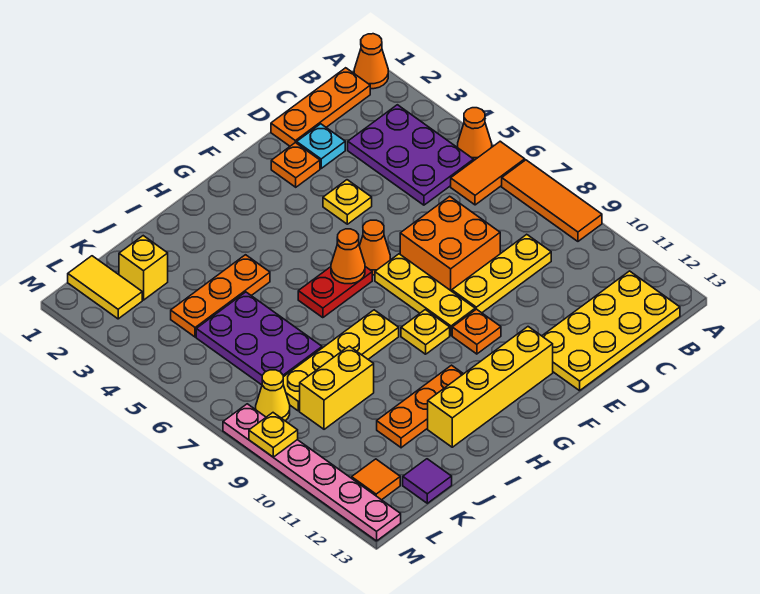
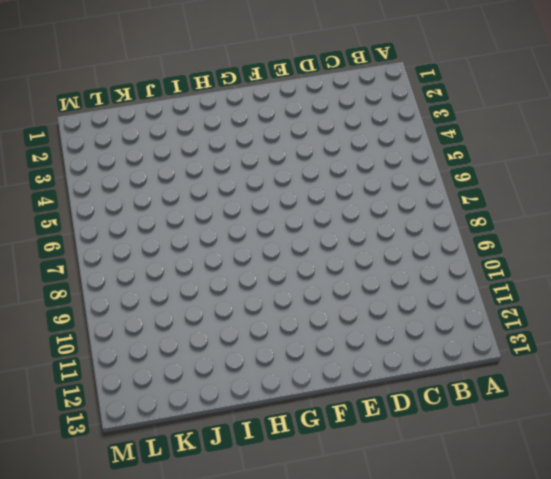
none -> orange cone A1 level 1
none -> orange cone A5 level 1
none -> orange tile A6:B6 level 1
none -> orange tile A7:A9 level 1

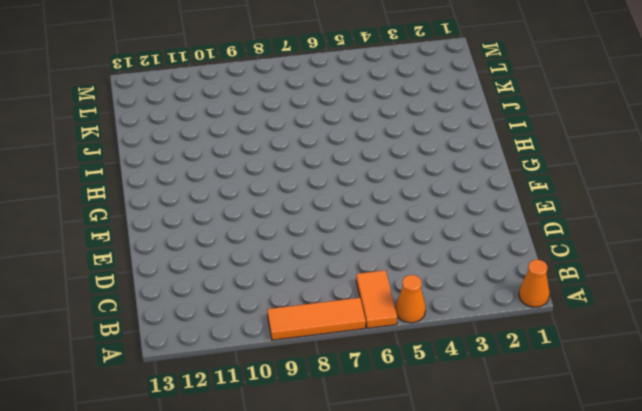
none -> orange plate B1:D1 level 1
none -> purple plate B3:C5 level 1
none -> yellow plate B12:E13 level 1
none -> yellow plate C9:E9 level 1

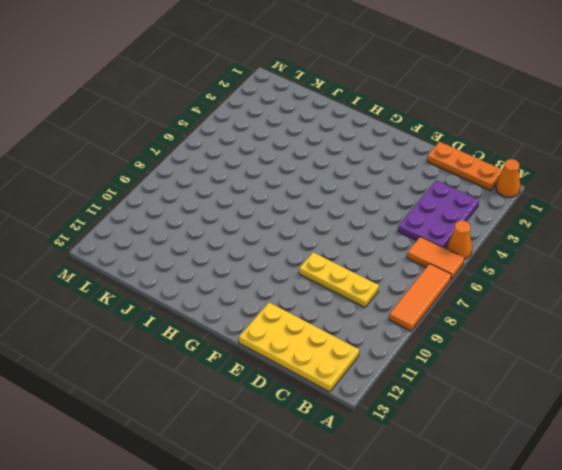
none -> cyan plate D2 level 1
none -> orange brick D7:E8 level 1
none -> orange plate E2 level 1
none -> yellow plate E4 level 1

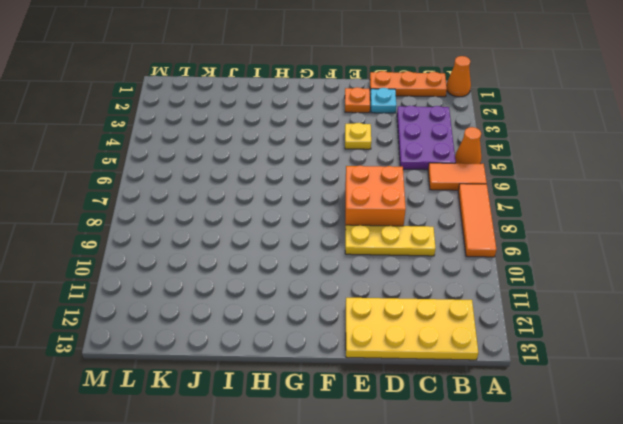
none -> orange cone F6 level 1
none -> yellow plate F7:F9 level 1
none -> orange plate F10 level 1
none -> yellow brick F12:I12 level 1

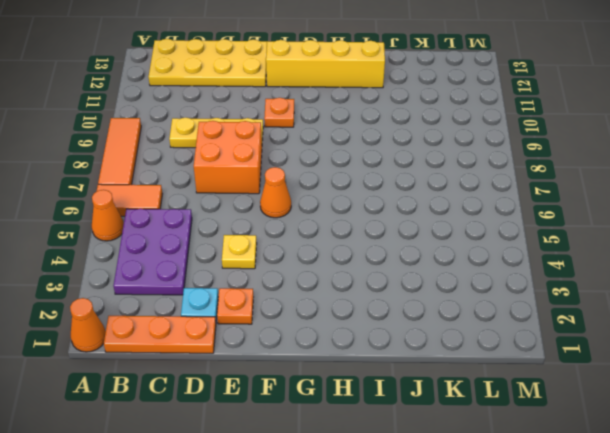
none -> yellow plate F7:F9 level 1
none -> red plate G6:H6 level 1
none -> yellow plate G9 level 1
none -> yellow plate H8:K8 level 1

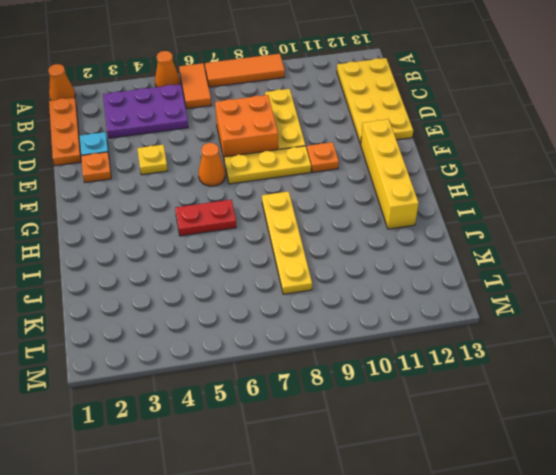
red plate H5:H6 level 1 -> red plate G6:H6 level 1
none -> yellow plate G9 level 1
none -> orange plate H11:J11 level 1
none -> orange plate I4:K4 level 1
none -> purple plate J5:K7 level 1

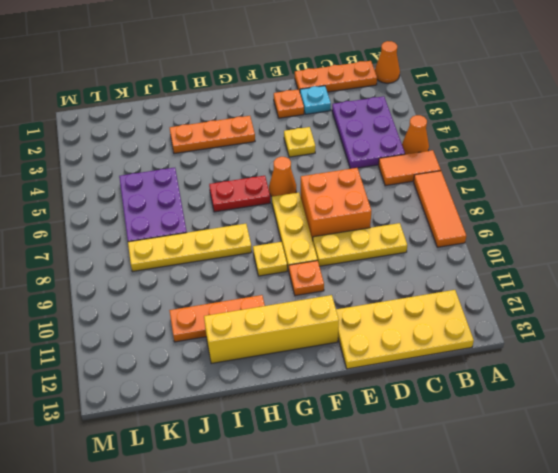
orange plate G3:I3 level 1 -> orange plate I4:K4 level 1
none -> yellow brick J9:K9 level 1
none -> yellow brick K2 level 1
none -> purple tile K13 level 1
none -> yellow tile L1:L2 level 1

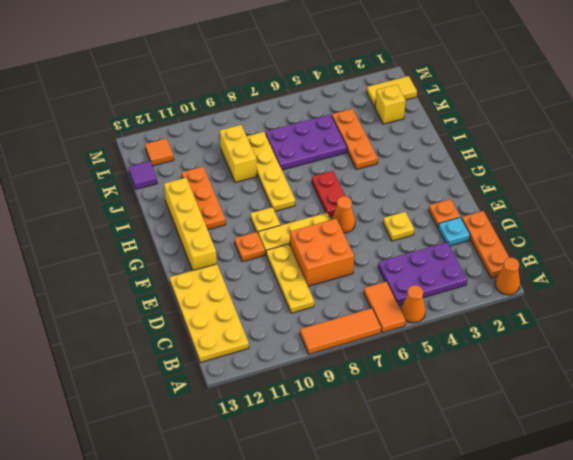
none -> yellow cone L8 level 1
none -> pink plate M8:M13 level 1
none -> orange cone G6 level 2
none -> yellow plate M9 level 2

